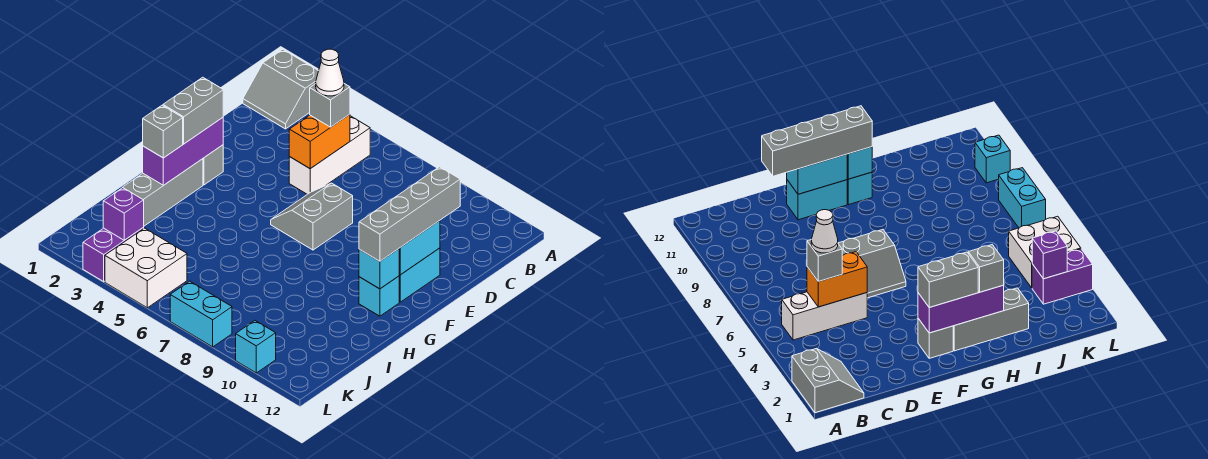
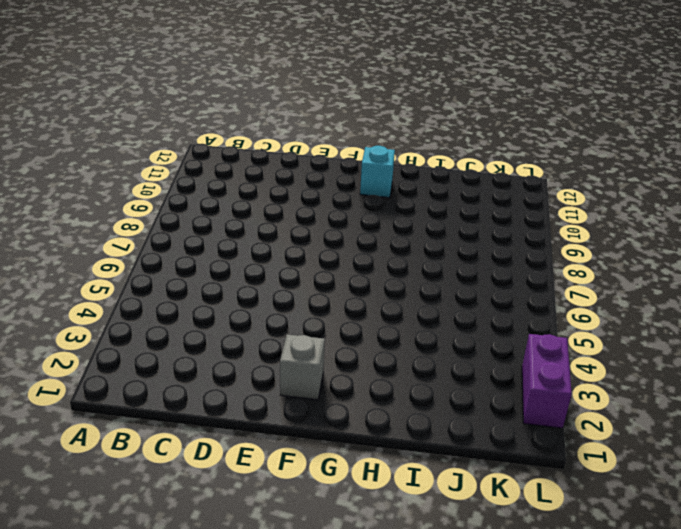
purple brick L2:L3 level 1 -> purple brick K3:L3 level 1
none -> grey slope A1:B2 level 1 top A
none -> white brick B5:D5 level 1
none -> grey slope E6:F7 level 1 top 7

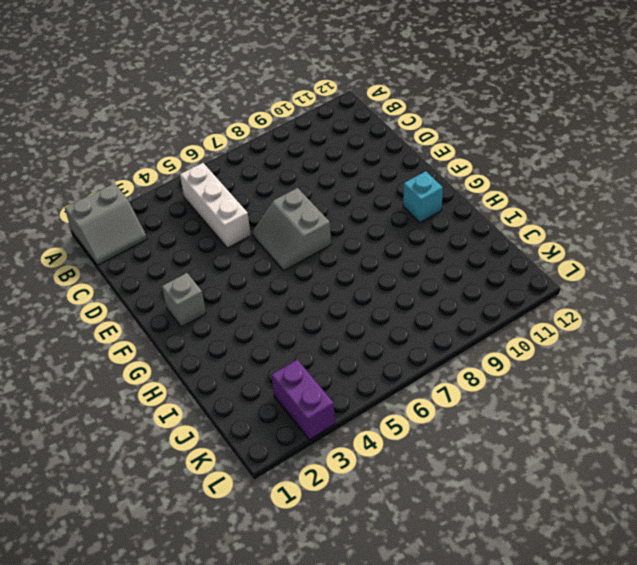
none -> cyan brick E11:F11 level 1
none -> grey brick G2:I2 level 1
none -> white brick K4:L5 level 1

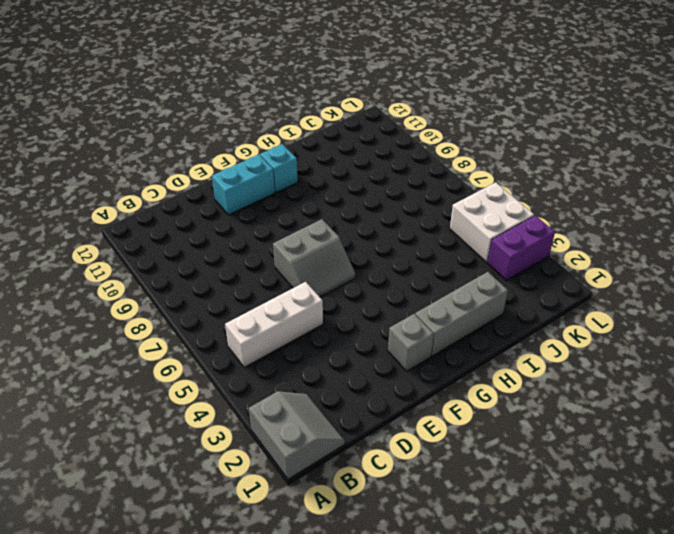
none -> cyan brick L7:L8 level 1
none -> cyan brick L10 level 1
none -> orange brick C5:D5 level 2

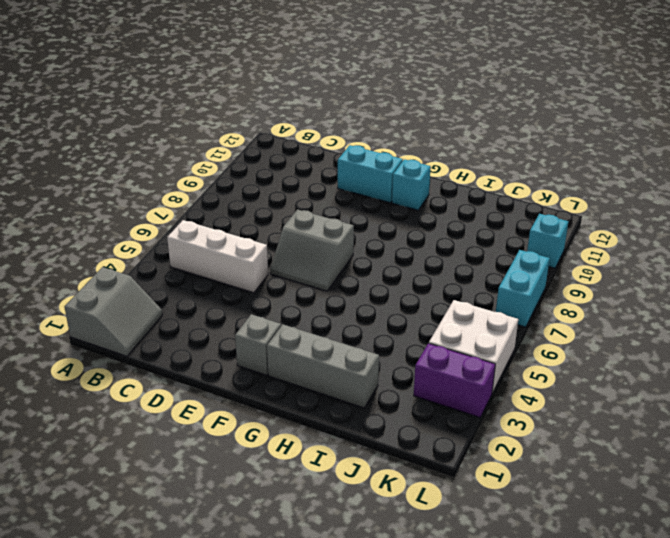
none -> orange brick C5:D5 level 2
none -> cyan brick E11:F11 level 2
none -> purple brick F2:H2 level 2

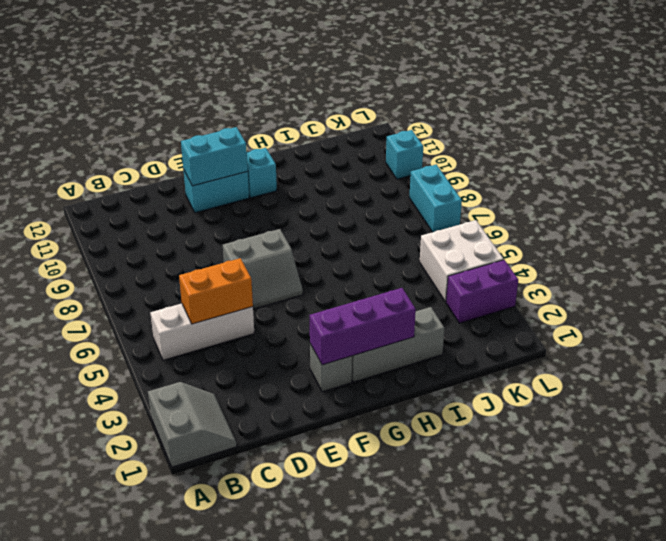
none -> cyan brick G11 level 2
none -> purple brick K3 level 2
none -> grey brick C5 level 3

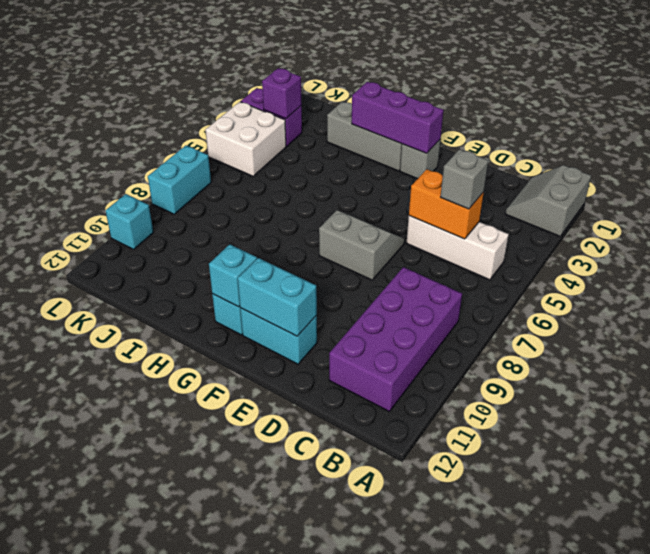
purple brick B8:C11 level 1 -> none
none -> grey brick D11:G11 level 3
none -> grey brick F2:G2 level 3
none -> grey brick H2 level 3

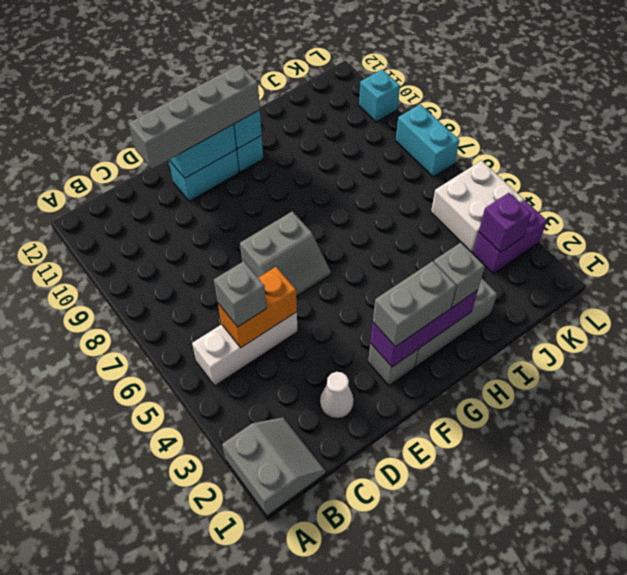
white cone D2 level 1 -> white cone C5 level 4

